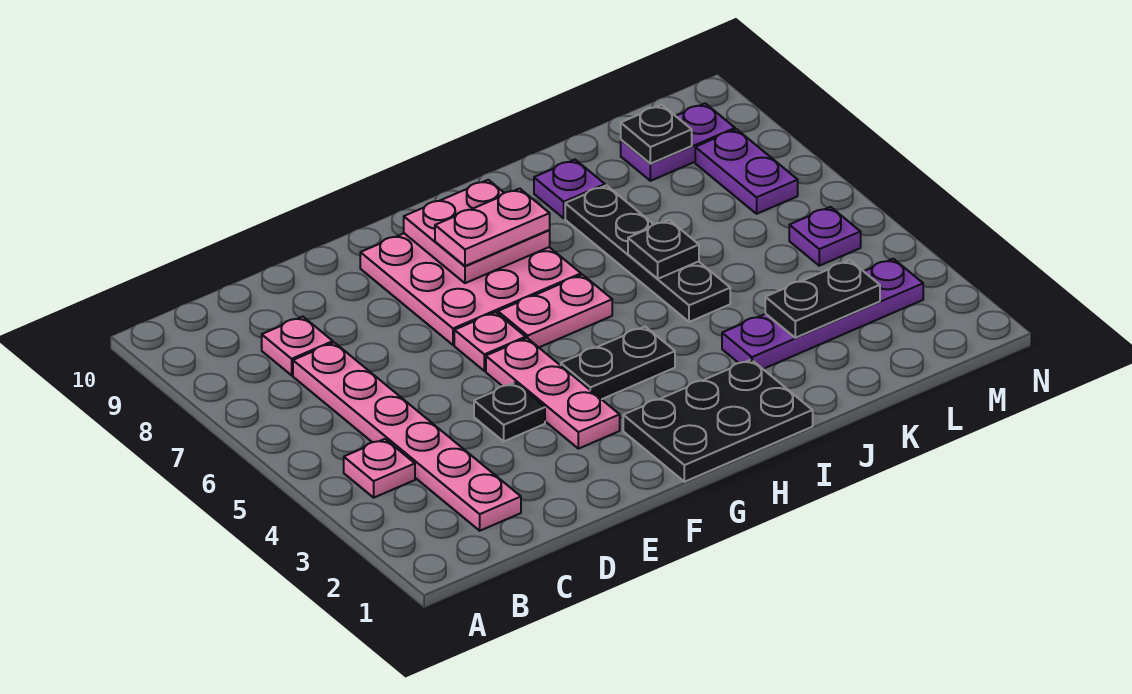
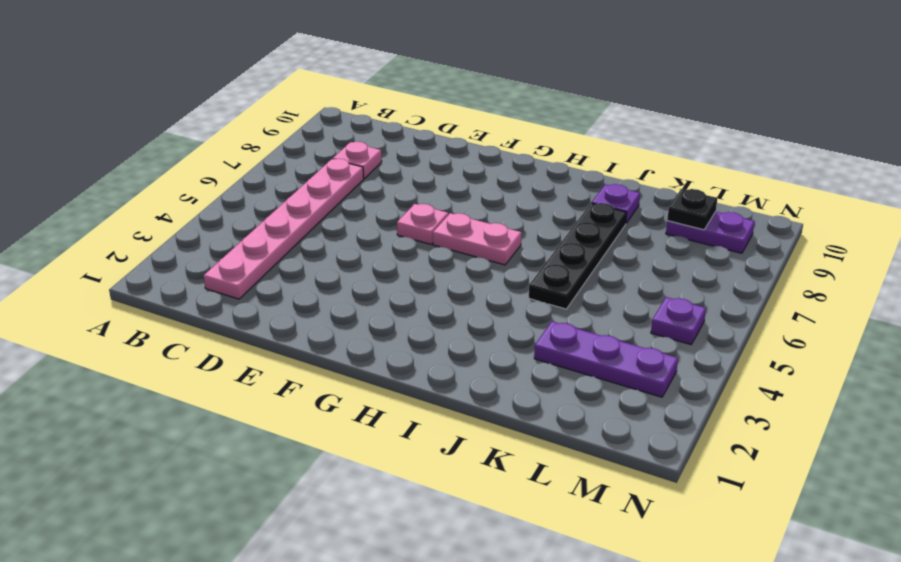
purple plate K3:M3 level 1 -> purple plate J3:M3 level 1
none -> pink plate B4 level 1
none -> black plate E4 level 1
none -> pink plate F3:F5 level 1

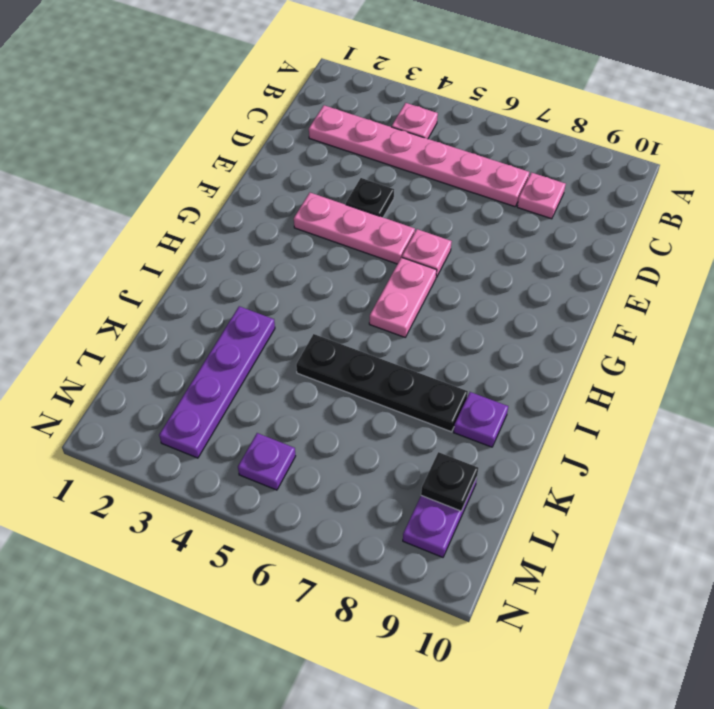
none -> pink plate F7:H9 level 1
none -> black plate G1:I2 level 1
none -> black plate G4:H4 level 1

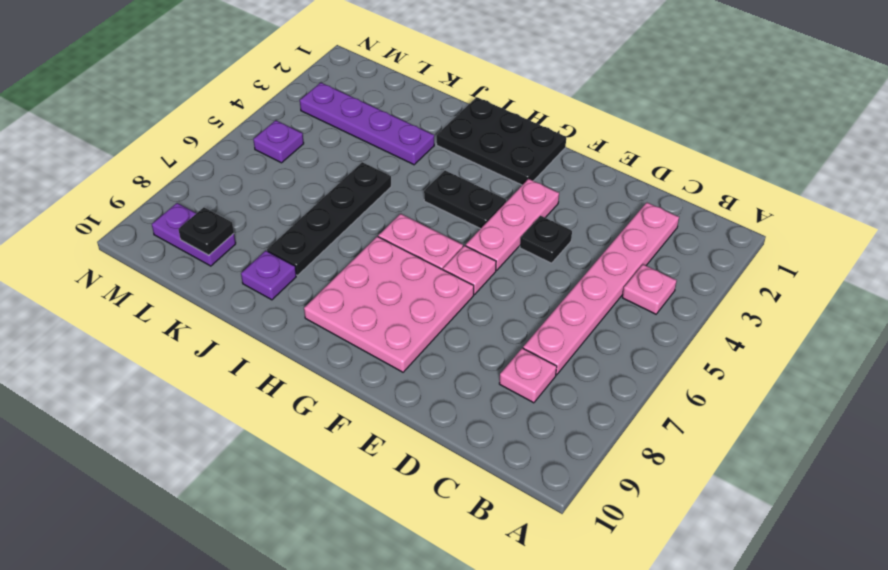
none -> purple plate M7:M8 level 1
none -> pink plate G8:H9 level 2
none -> black plate J6 level 2

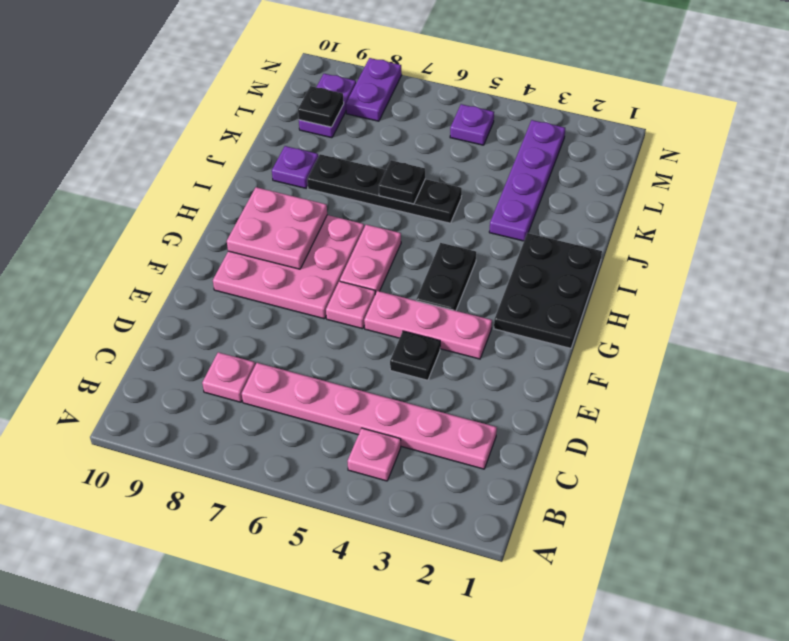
purple plate M8:N8 level 1 -> purple plate M7:M8 level 1
none -> black plate K3:L3 level 2
none -> pink plate G8:H8 level 3

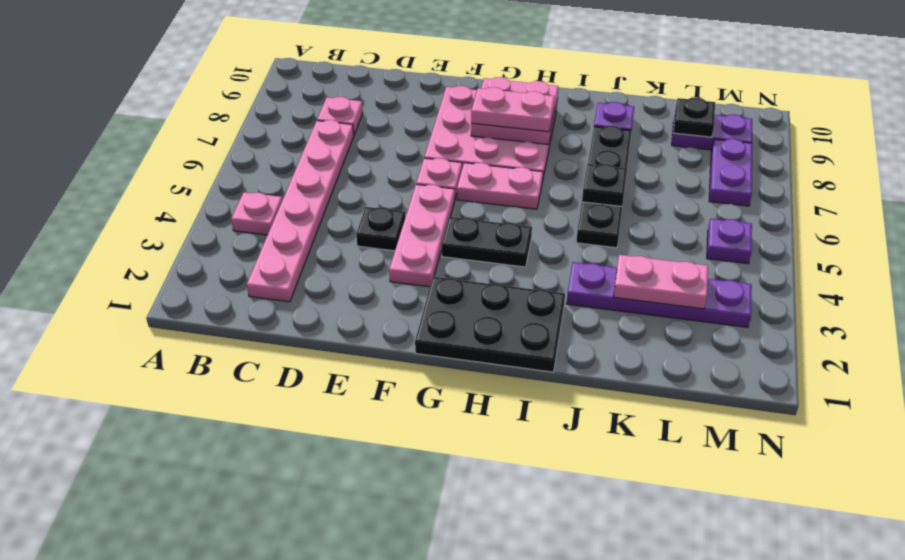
pink plate K3:L3 level 2 -> black plate K3:L3 level 2

